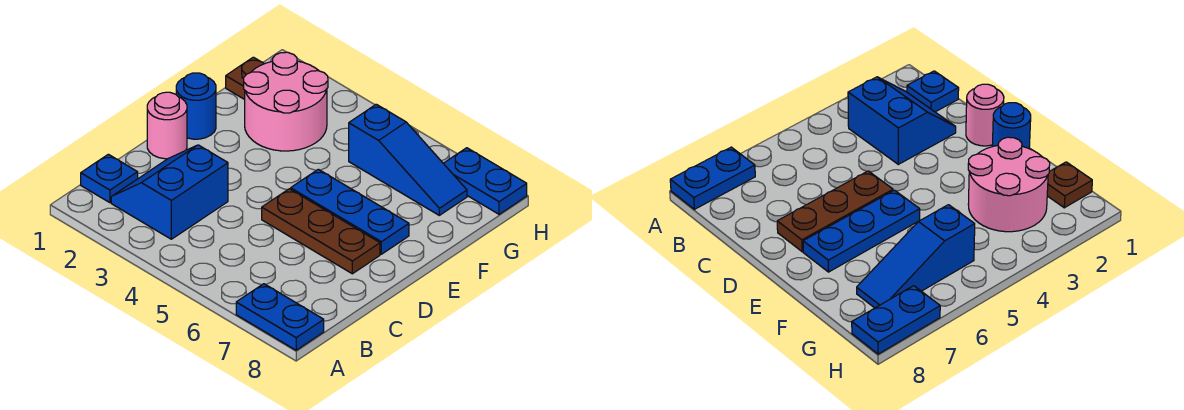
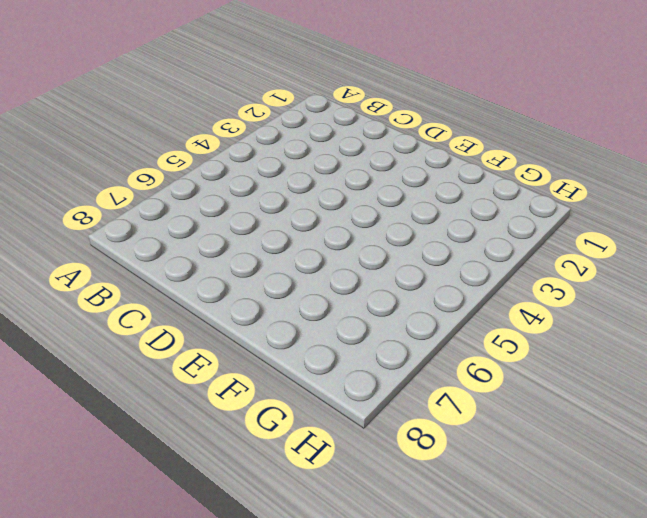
none -> blue plate A7:A8 level 1
none -> blue plate B1 level 1

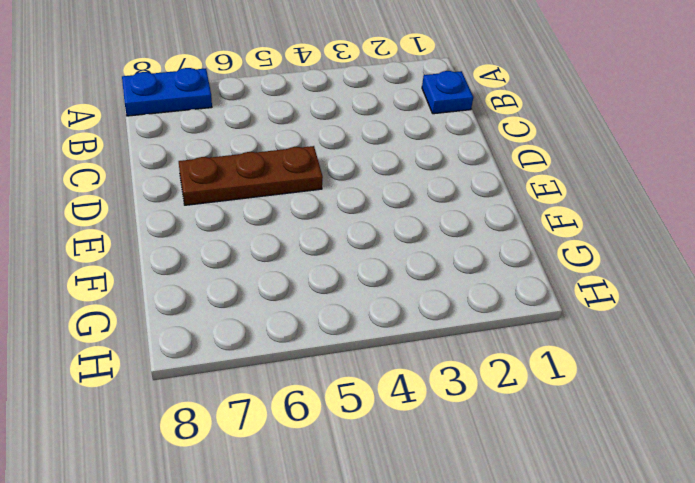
none -> blue slope B2:C3 level 1 top 3
none -> pink round brick D1 level 1

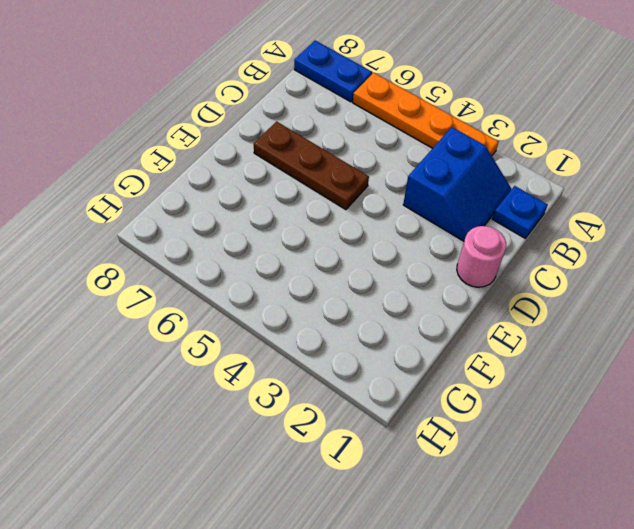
orange plate A3:A6 level 1 -> none
none -> blue round brick E1 level 1
none -> blue plate E5:E7 level 1

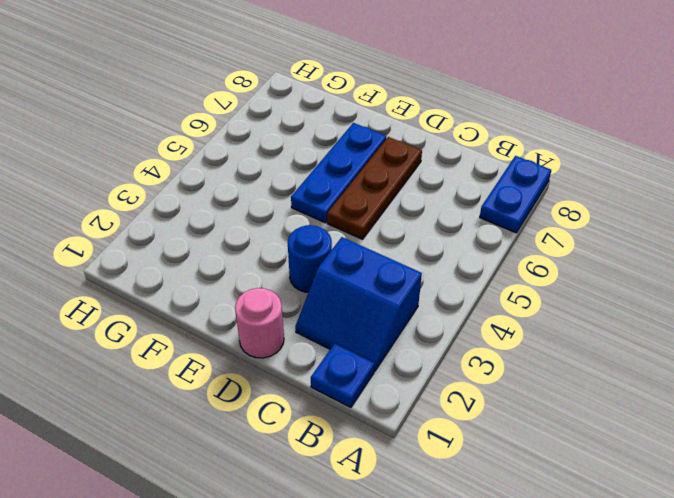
blue round brick D3 level 1 -> blue round brick E1 level 1
none -> pink round brick F2:G3 level 1
none -> brown plate G1 level 1

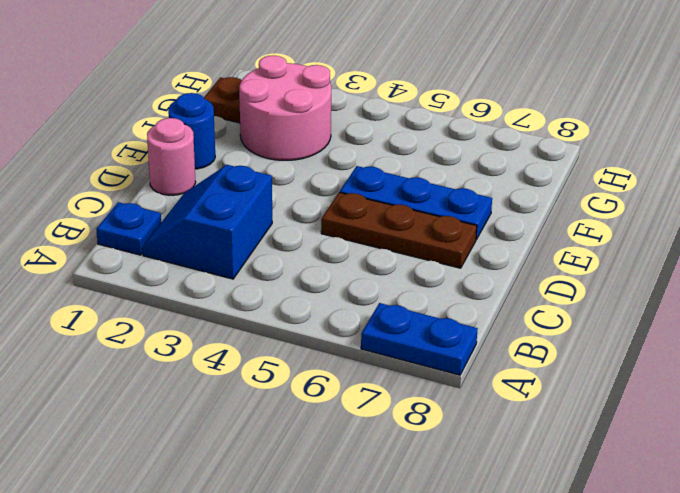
none -> blue slope G5:G7 level 1 top 5
none -> blue plate H7:H8 level 1

